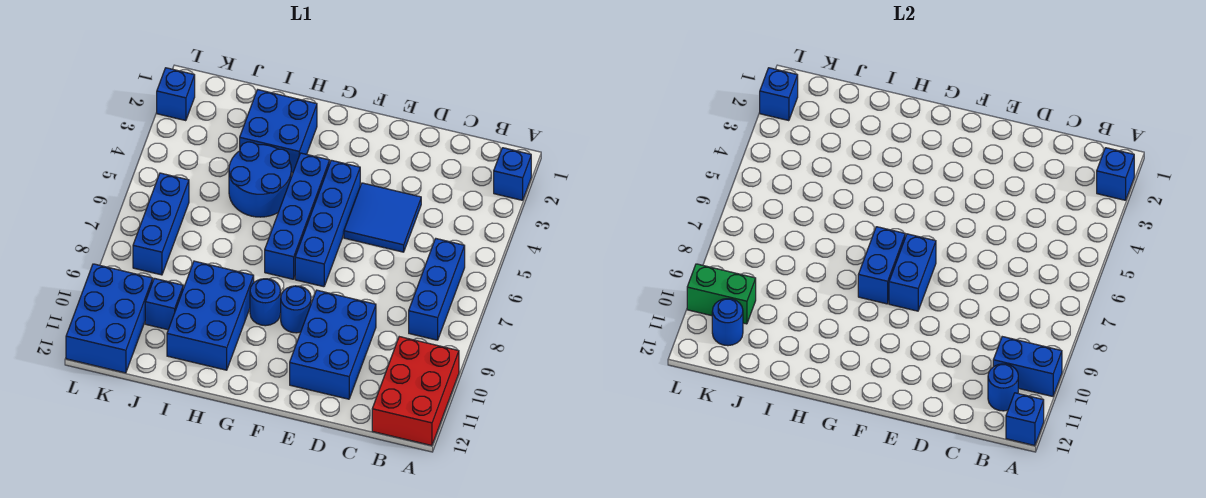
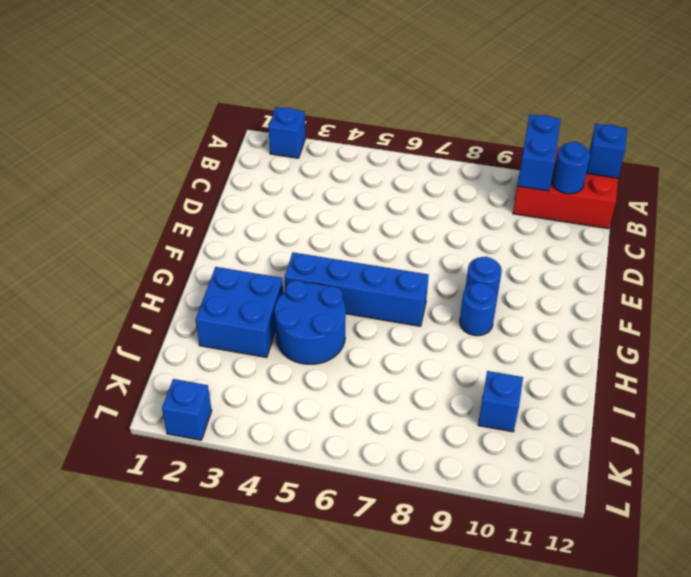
none -> blue brick B6:B8 level 1
none -> blue tile D4:E5 level 1
none -> blue brick D9:E11 level 1

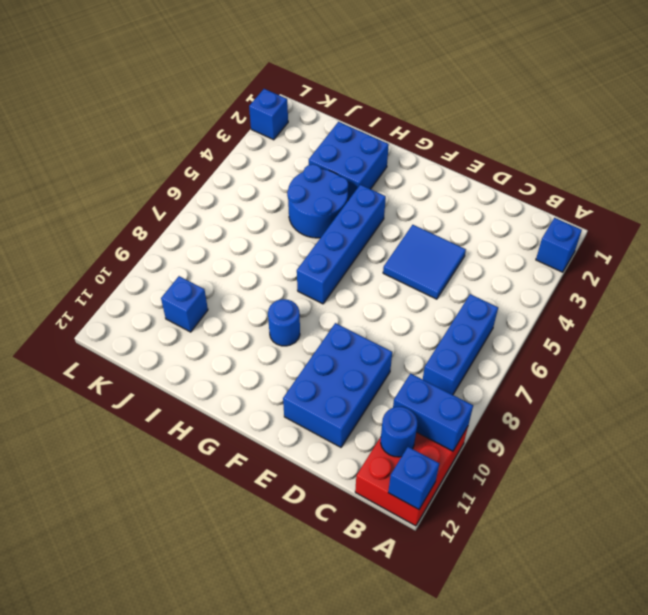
none -> blue brick F4:F7 level 1
none -> blue round brick F9 level 1
none -> blue brick H9:I11 level 1

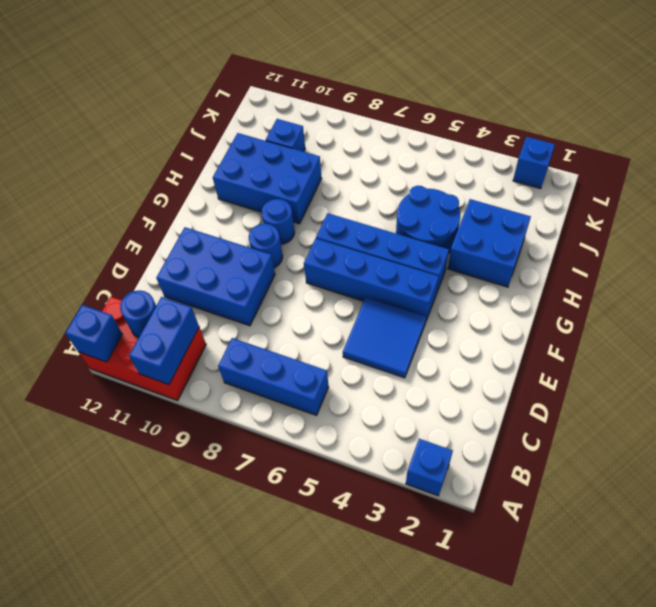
none -> blue brick K6:K8 level 1
none -> blue brick K10:L12 level 1
none -> blue brick A2 level 2

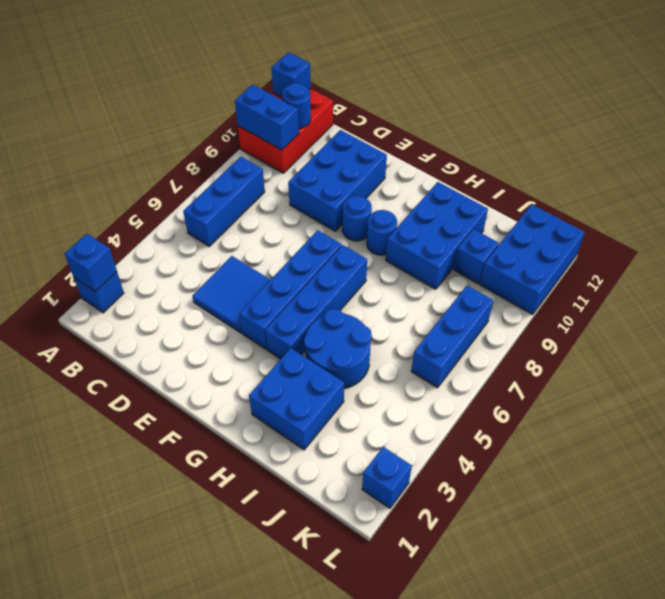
none -> blue brick F7:F8 level 2
none -> blue brick G7:G8 level 2
none -> green brick K10:L10 level 2

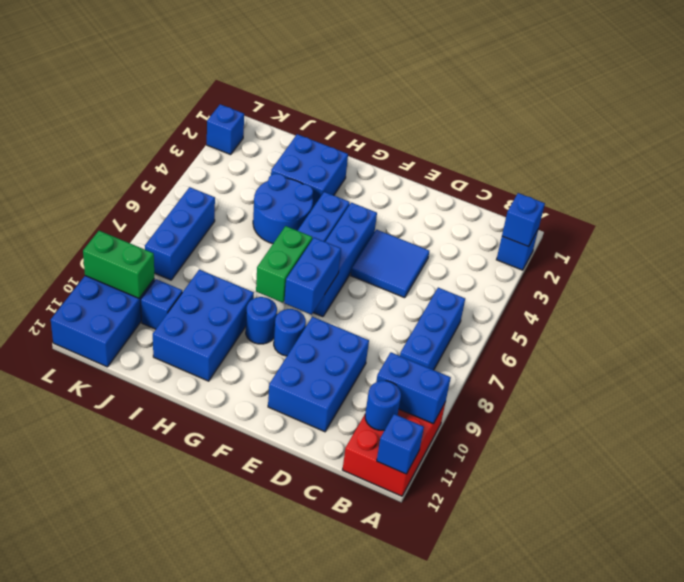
green brick G7:G8 level 2 -> blue brick G7:G8 level 2
none -> blue round brick K11 level 2
none -> blue brick L2 level 2

